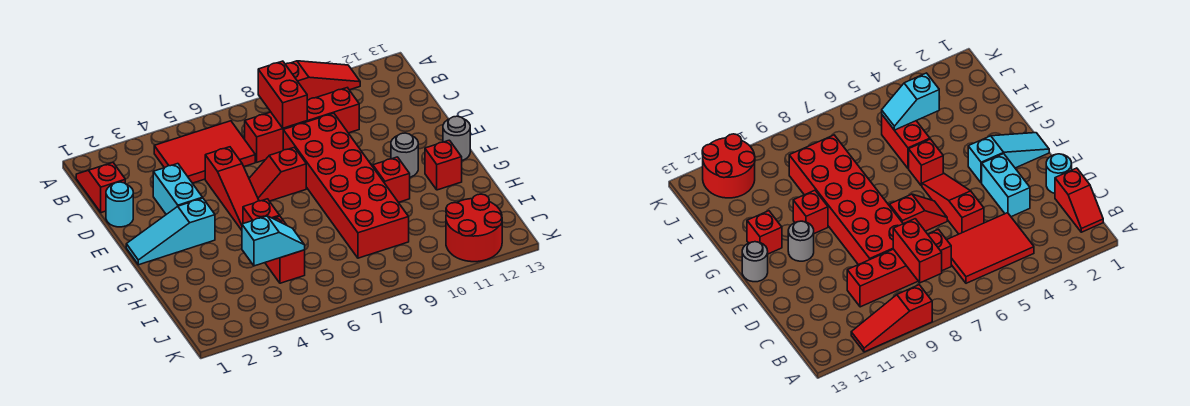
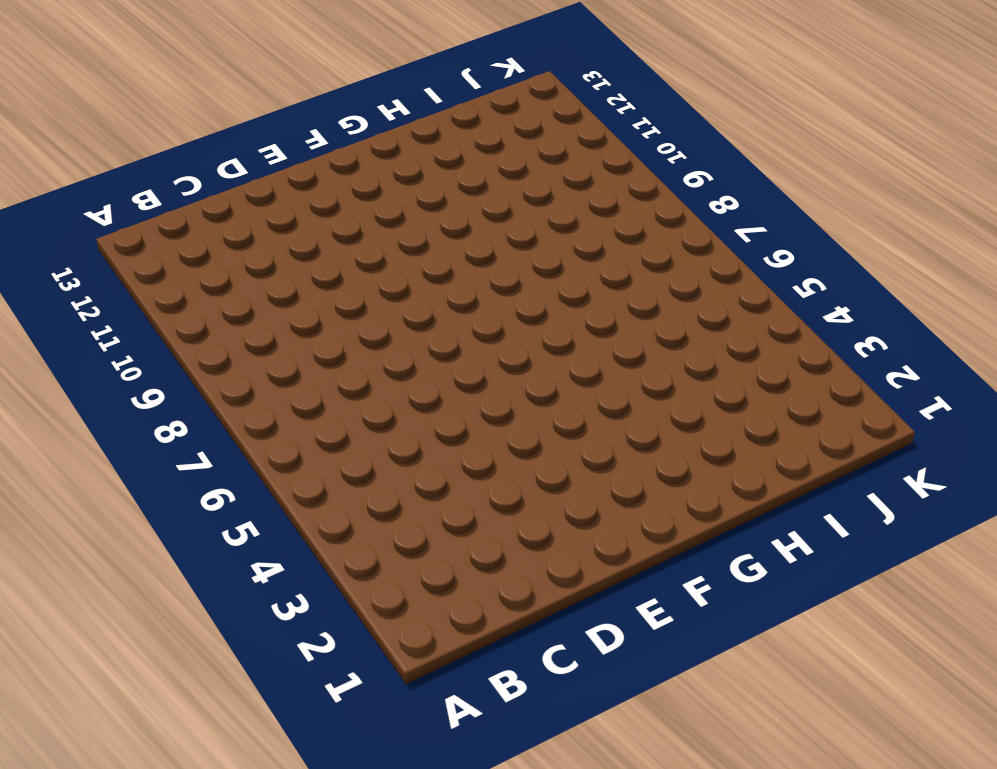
none -> red slope A9:A11 level 1 top 9
none -> red slope B1:C1 level 1 top C
none -> red tile B4:C6 level 1

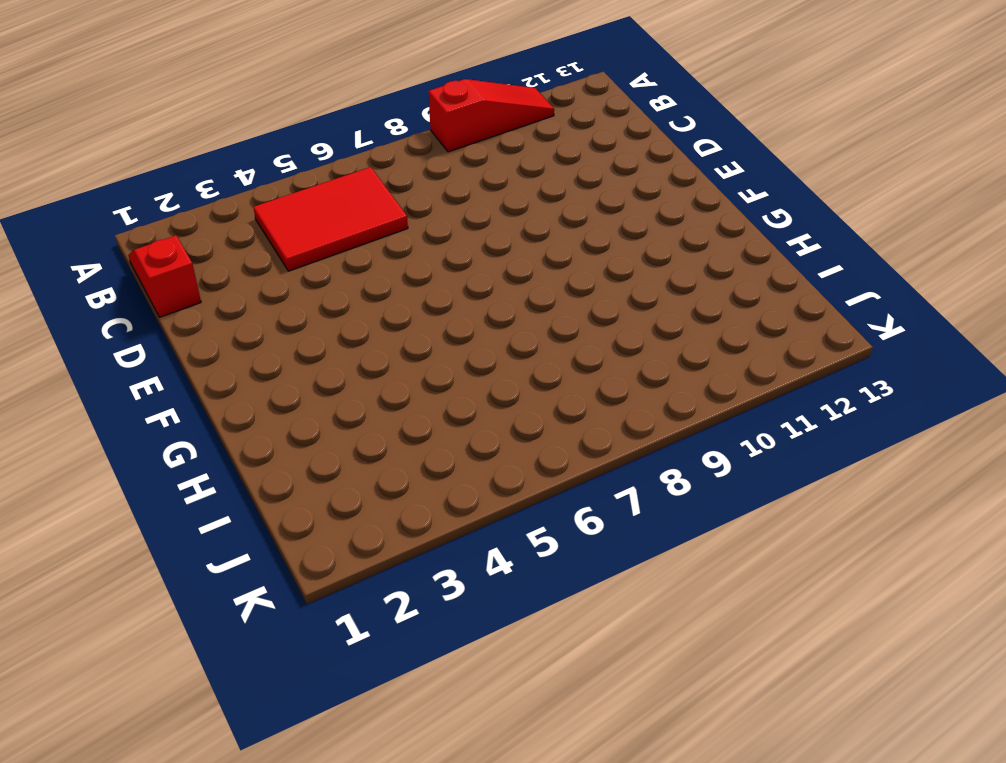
none -> red brick C7:C10 level 1
none -> cyan round brick D1 level 1
none -> cyan brick D3:E3 level 1

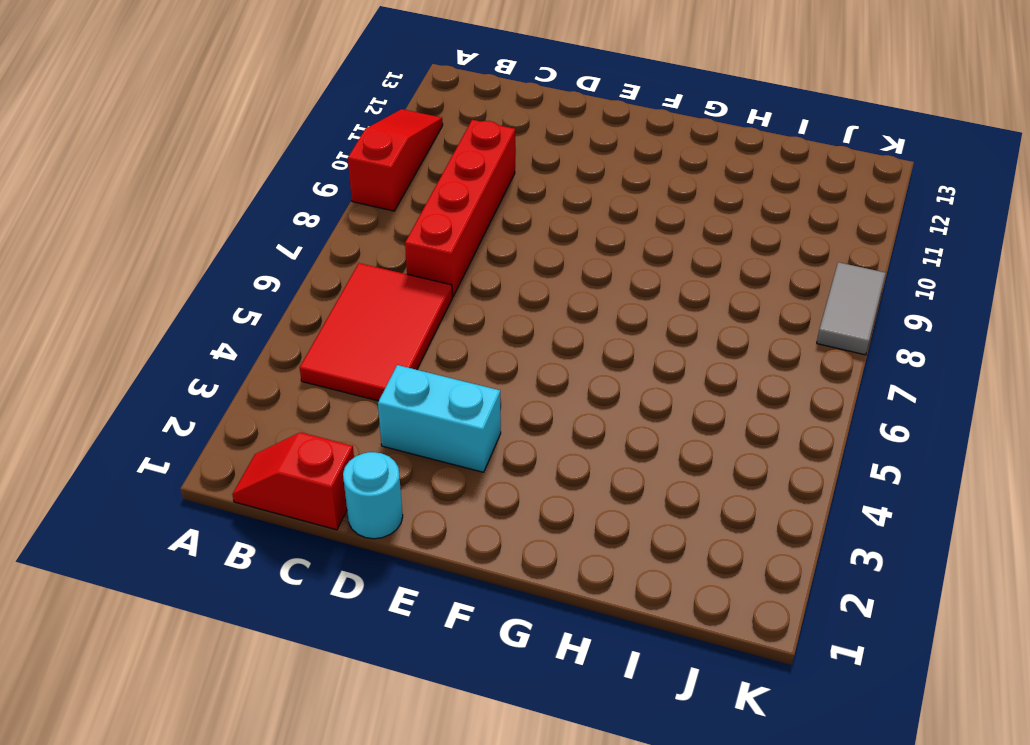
grey tile K8:K9 level 1 -> none
none -> red slope D5:F5 level 1 top D
none -> red brick D8:I9 level 1
none -> red slope E6:E7 level 1 top 7

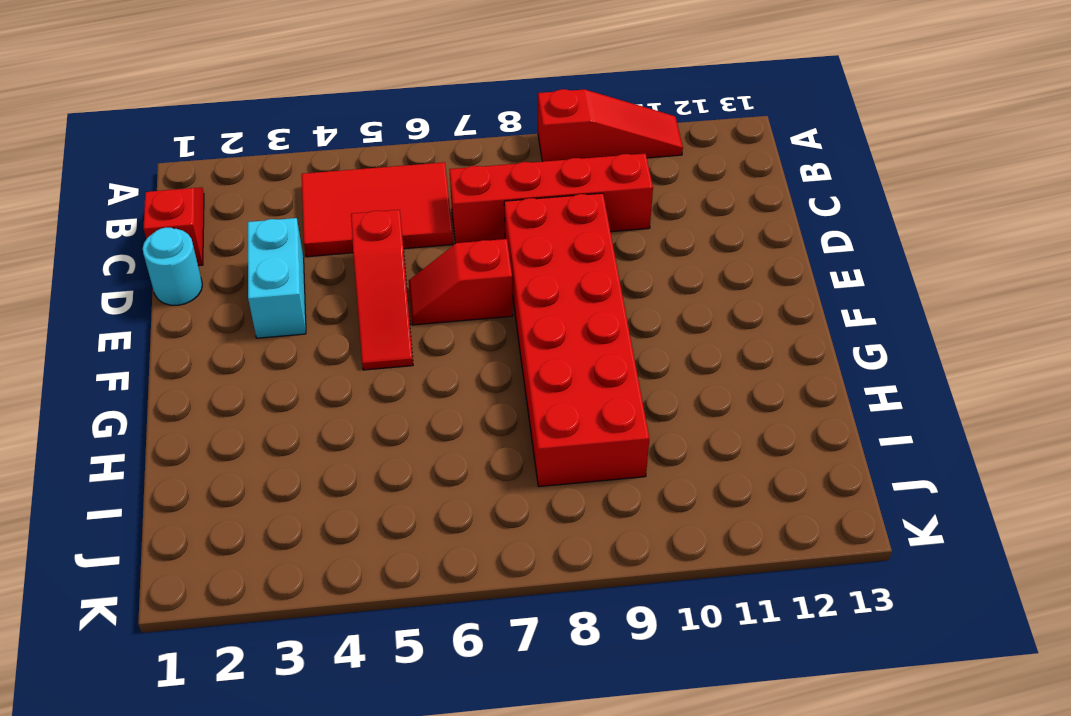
none -> cyan slope F1:F3 level 1 top 3
none -> grey round brick F11 level 1
none -> grey round brick F13 level 1

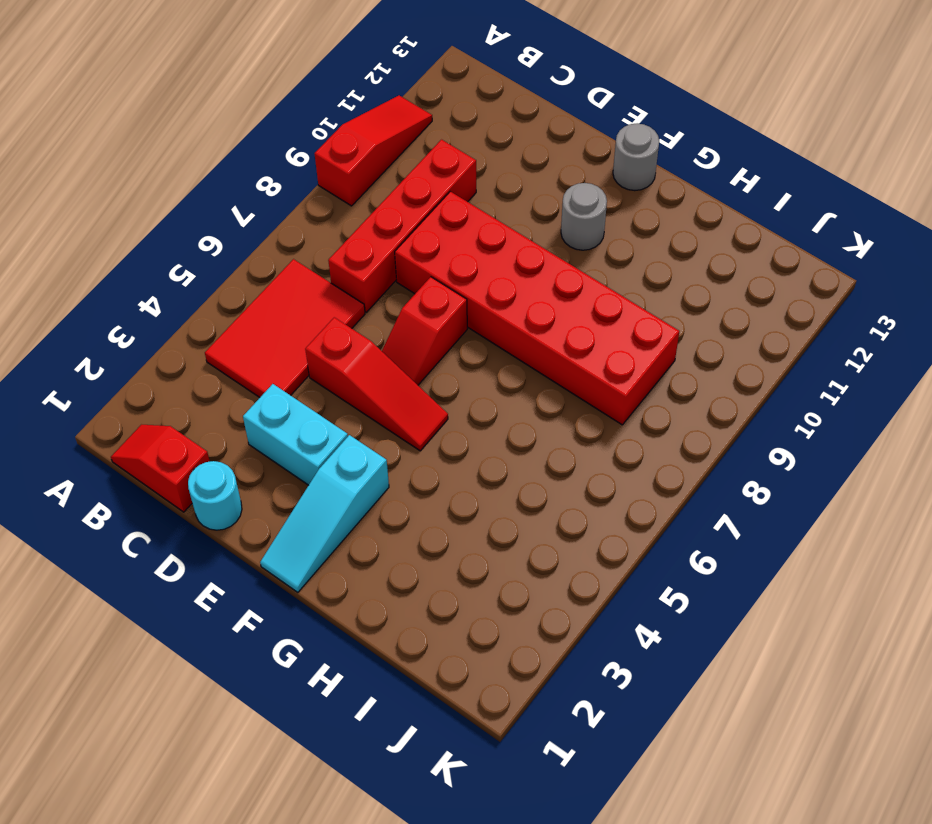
none -> red brick G5 level 1
none -> red brick G10 level 1
none -> red brick G12 level 1

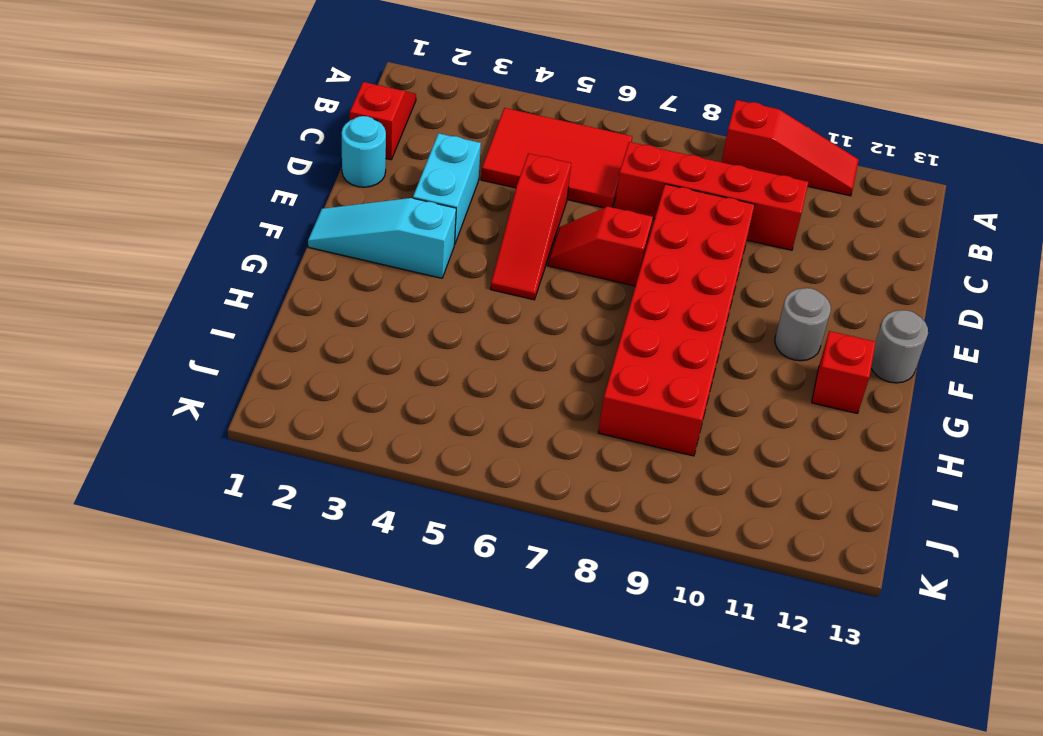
none -> red brick G5 level 1
none -> red brick G10 level 1
none -> red brick H5:I5 level 1

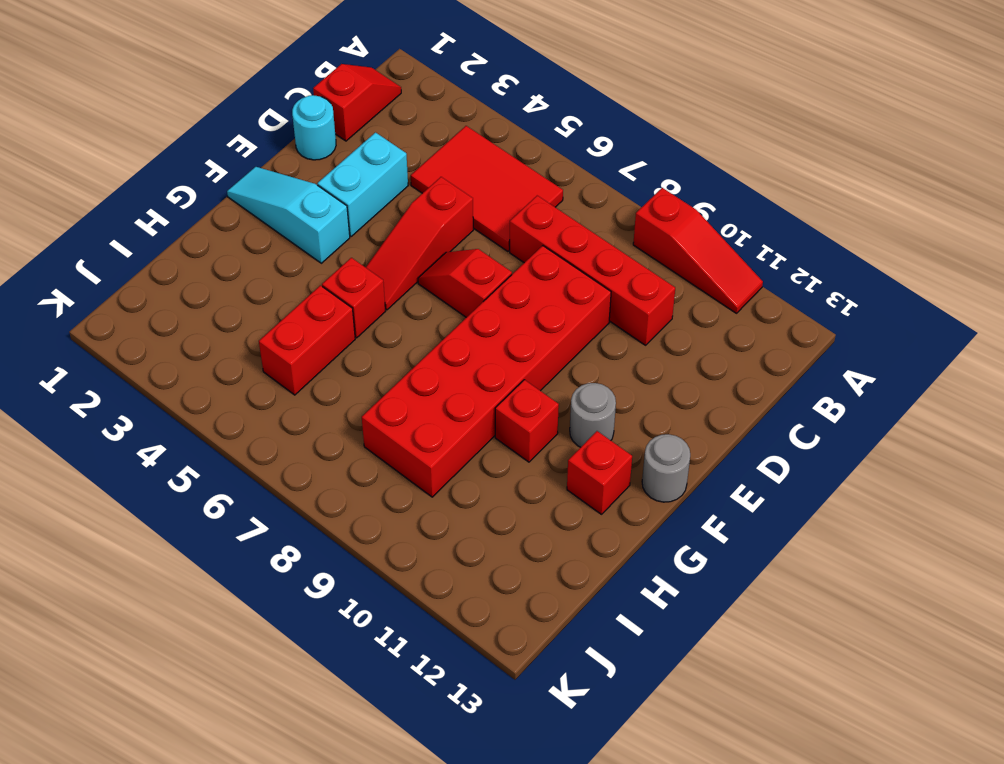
none -> red round brick J11:K12 level 1
none -> red brick B8:C8 level 2
none -> cyan slope I4:I5 level 2 top 4

